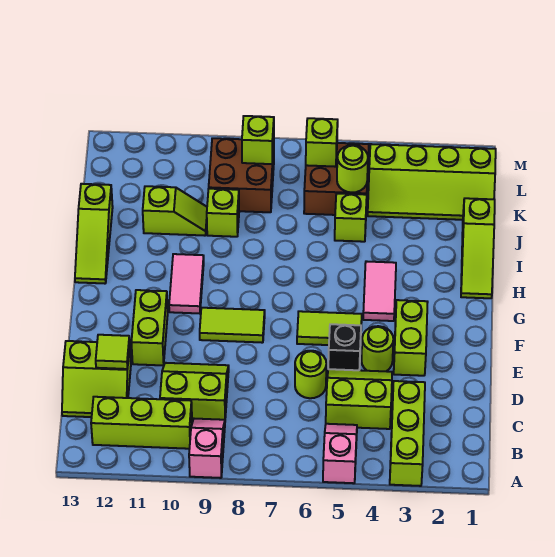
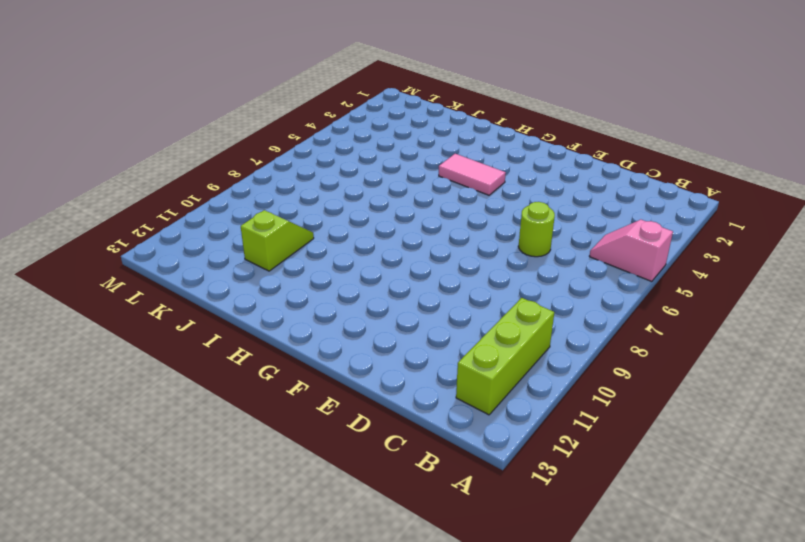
none -> lime brick A3:C3 level 1
none -> pink slope A9:B9 level 1 top A
none -> lime slope C4:D5 level 1 top C

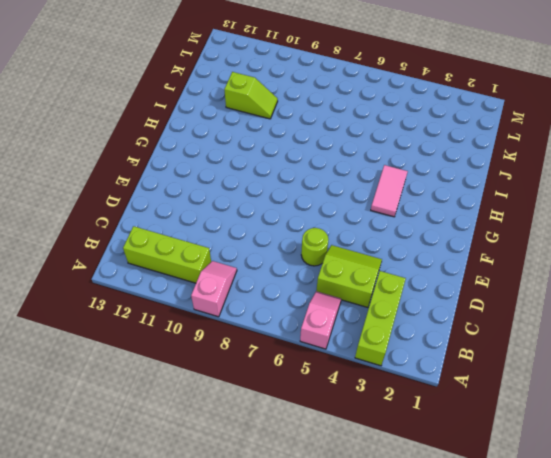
none -> lime slope C9:D10 level 1 top C
none -> lime slope C12:D13 level 1 top D
none -> lime brick E3:F3 level 1

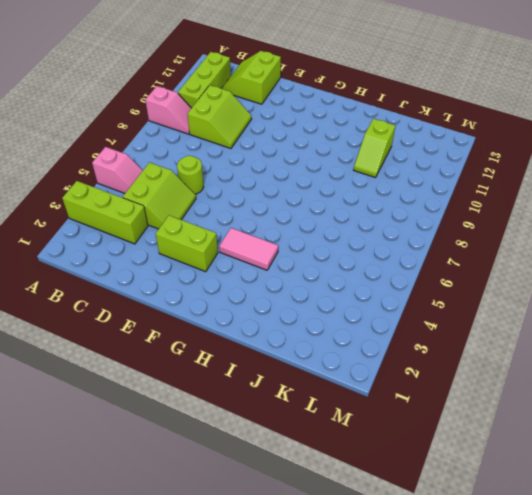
none -> lime round brick E4 level 1
none -> black brick E5 level 1
none -> lime brick E11:F11 level 1

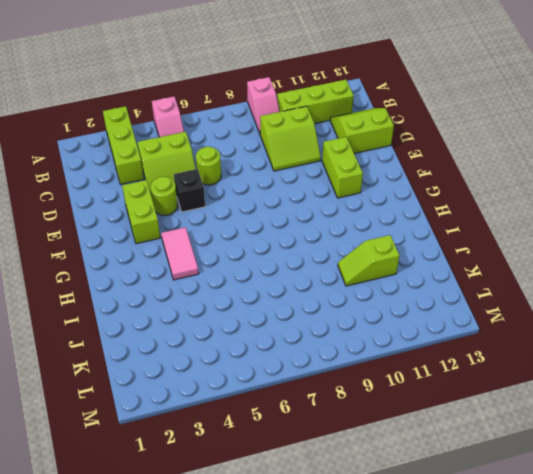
none -> lime tile F5:F6 level 1
none -> lime tile F8:F9 level 1
none -> pink tile G10:H10 level 1

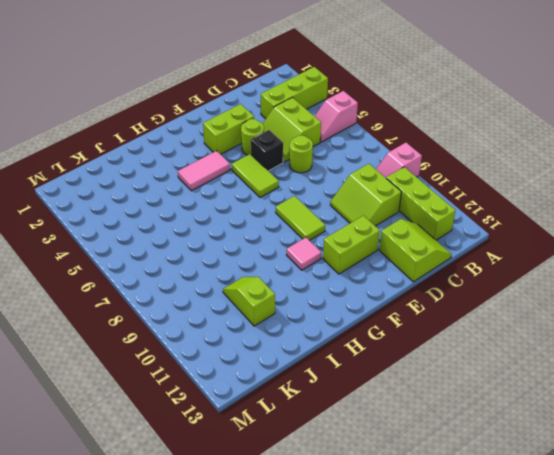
pink tile G10 level 1 -> pink tile G10:H10 level 1
none -> lime slope H1:J1 level 1 top J
none -> lime slope H13:J13 level 1 top J
none -> lime brick J5 level 1

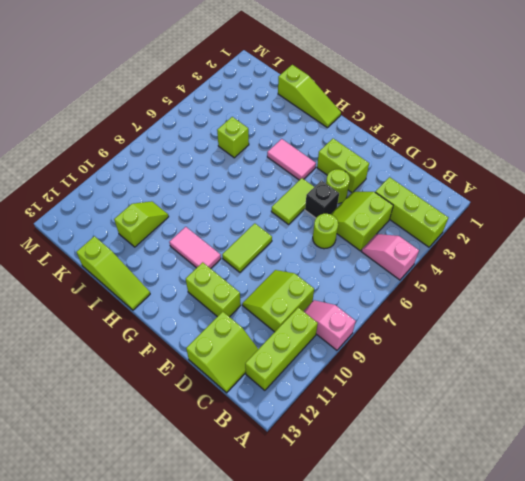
none -> lime brick J9 level 1
none -> lime slope K1:L4 level 1 top L
none -> brown brick K5:L6 level 1

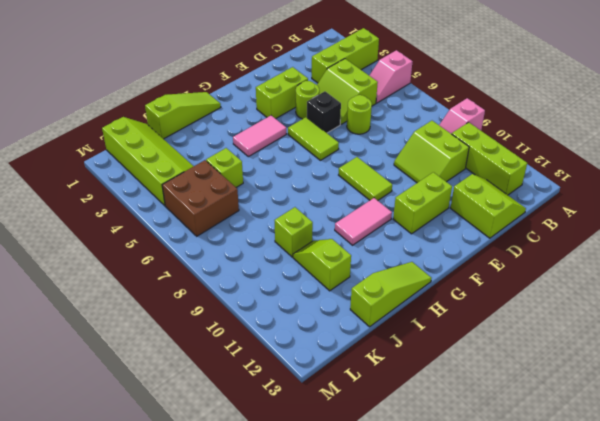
none -> brown brick K8:L9 level 1
none -> lime tile D12 level 2
none -> lime round brick K5 level 2

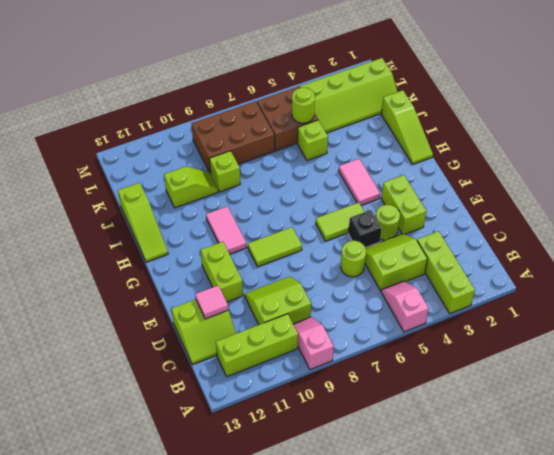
pink tile D12 level 2 -> lime tile D12 level 2
brown brick K7:L9 level 1 -> brown brick K8:L9 level 1
none -> lime brick L6 level 2
none -> lime brick L8 level 2

